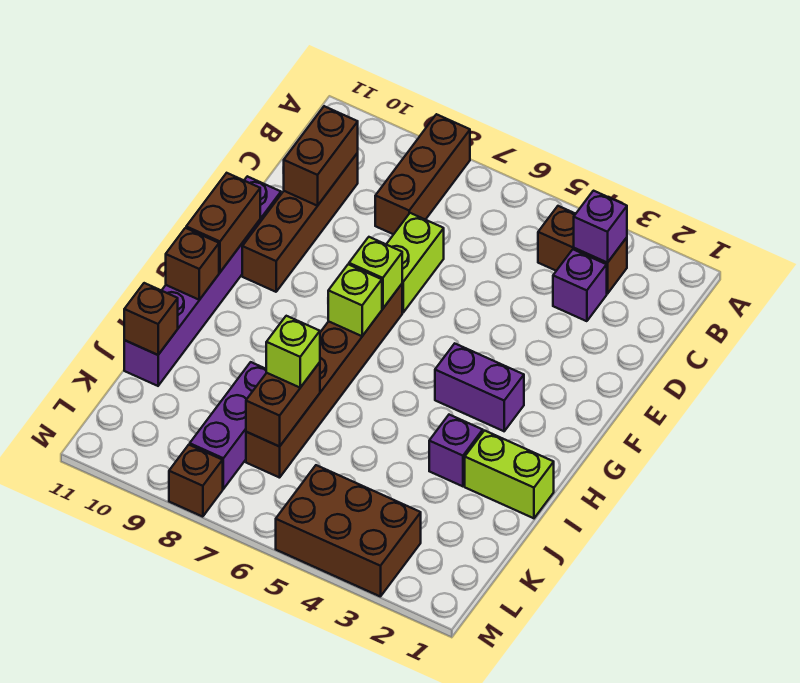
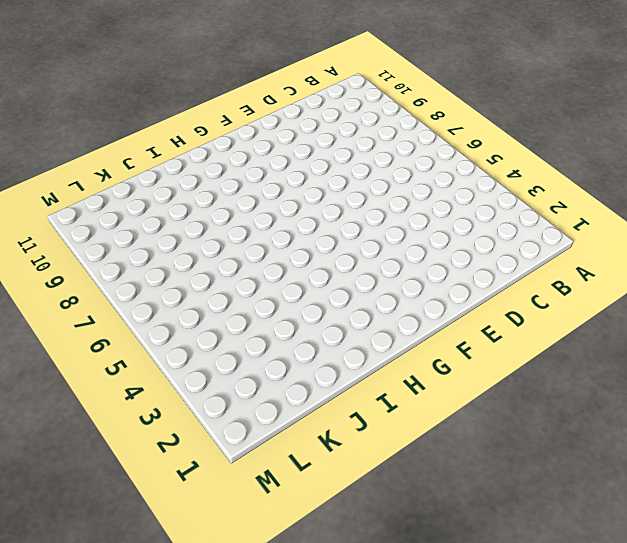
none -> brown brick A8:C8 level 1
none -> brown brick B3:B4 level 1
none -> purple brick C3 level 1

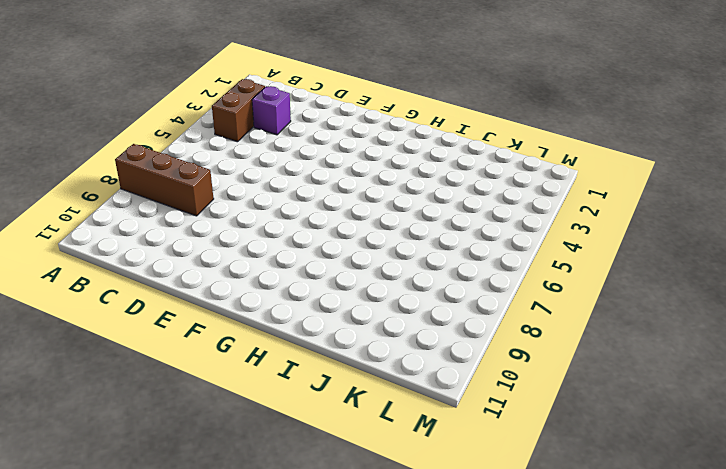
none -> brown brick C10:F10 level 1
none -> lime brick D7:E7 level 1
none -> purple brick E11:J11 level 1

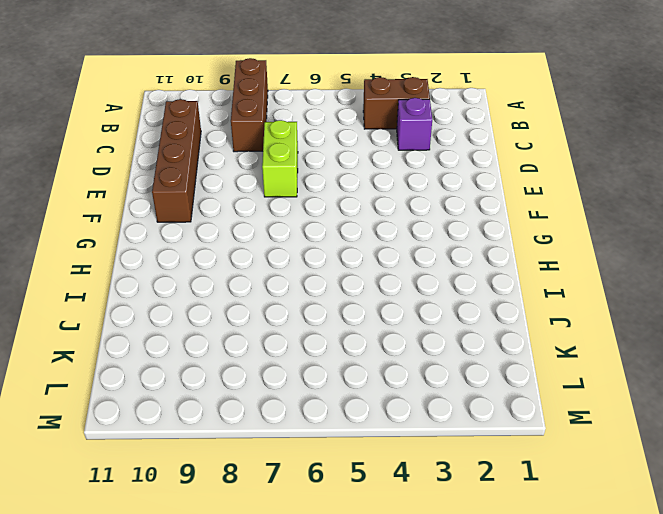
none -> purple brick E11:J11 level 1
none -> brown brick F7:K7 level 1
none -> purple brick G3:G4 level 1

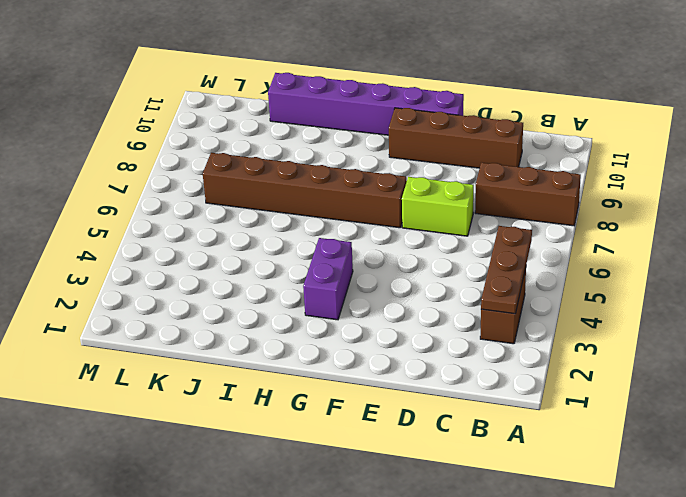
brown plate B3:B5 level 2 -> purple brick B3 level 2
none -> purple brick C3 level 1
none -> lime brick I1:I2 level 1
none -> purple brick I3 level 1

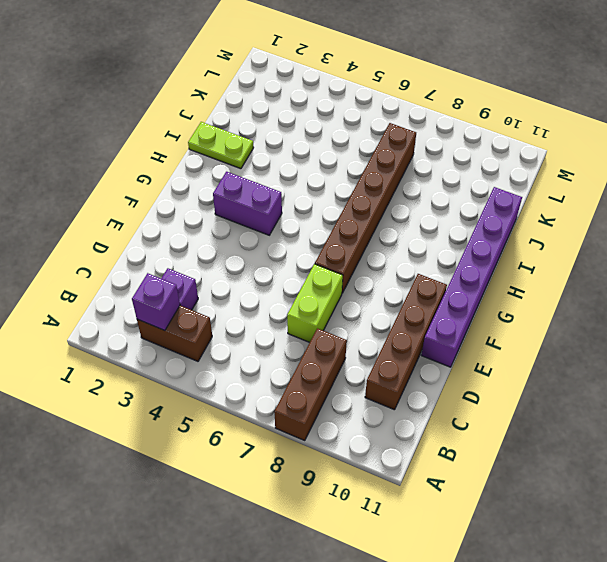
lime plate I1:I2 level 1 -> lime brick I1:I2 level 1
none -> purple brick I3 level 1
none -> purple brick J8:L8 level 1
none -> brown brick L3:M5 level 1

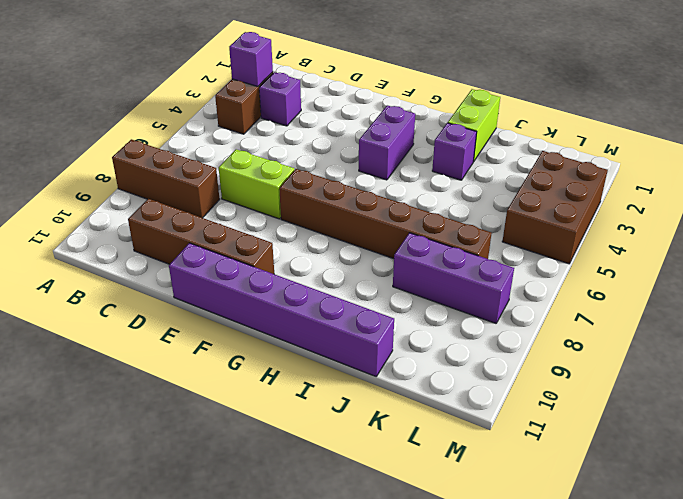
none -> brown brick M8 level 1
none -> brown brick C10:D10 level 2
none -> lime brick F7 level 2

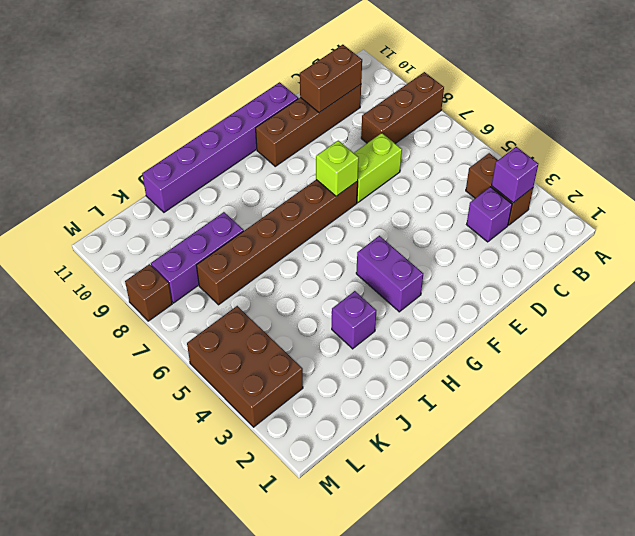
none -> lime brick I1:I2 level 1
none -> brown brick F11:G11 level 2
none -> lime brick G7 level 2

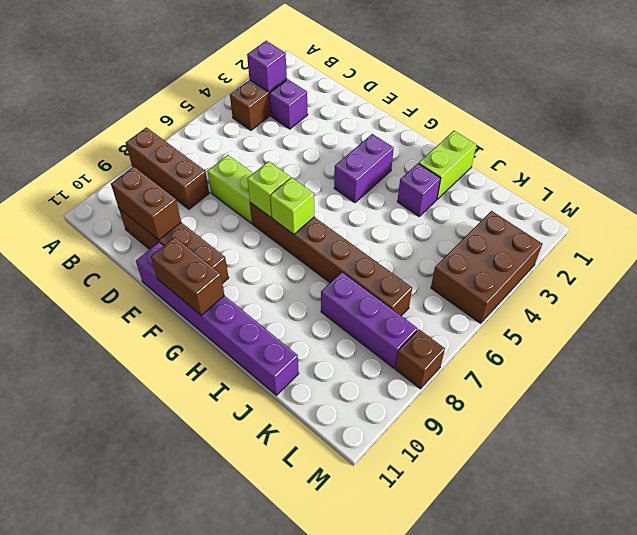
none -> brown brick H11 level 2
none -> brown brick J7:K7 level 2
none -> brown brick J11 level 2

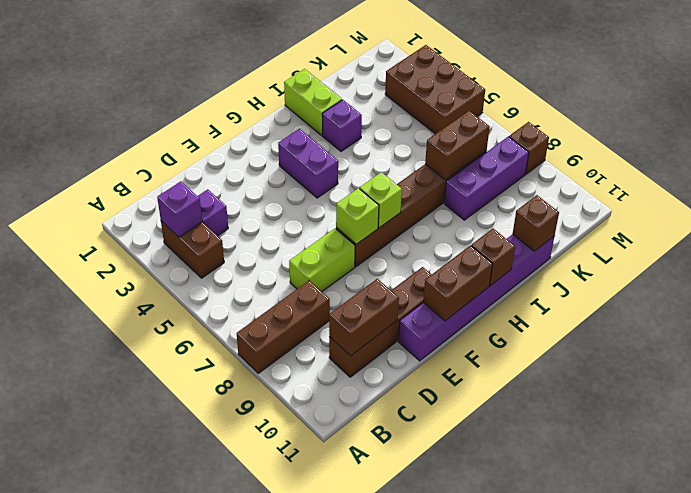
none -> lime brick J7 level 3

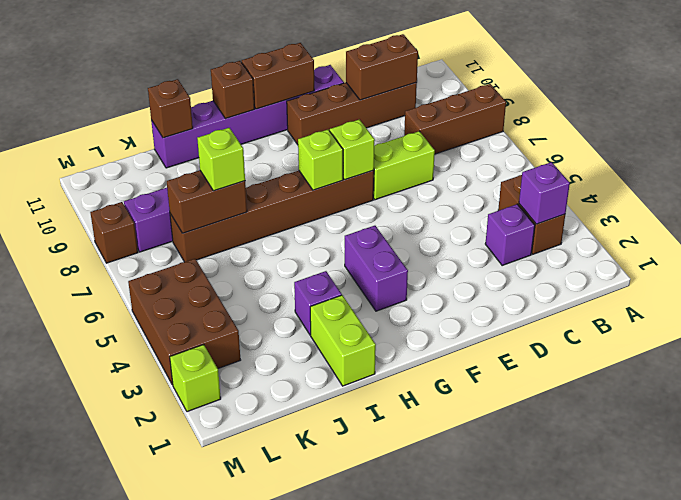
lime brick M2 level 1 -> none

